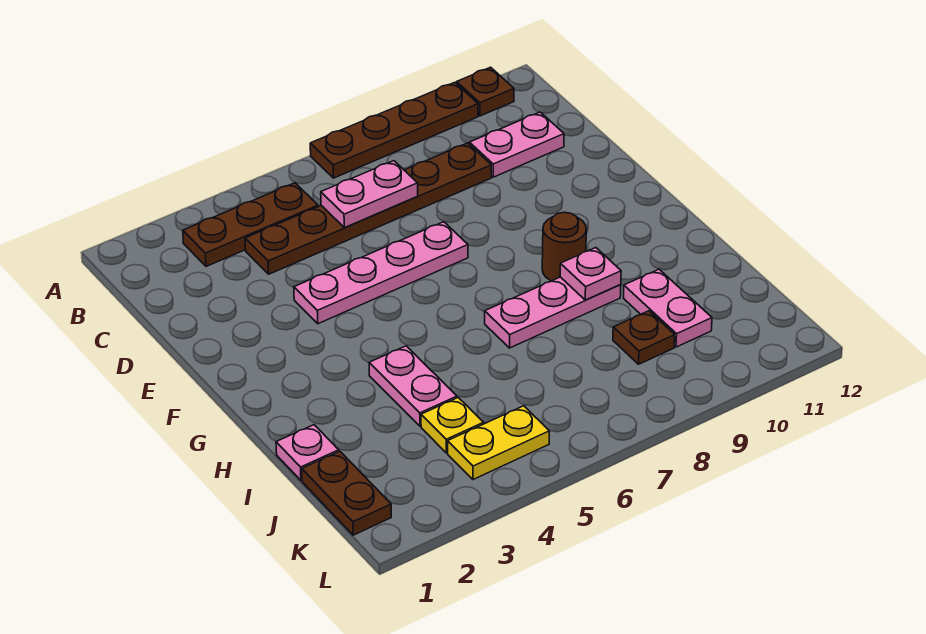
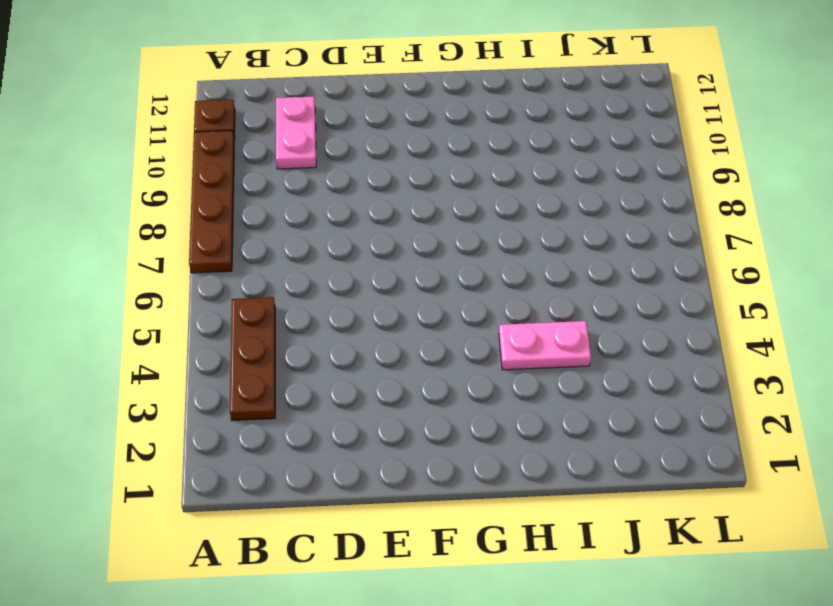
none -> brown plate C4:C9 level 1
none -> pink plate E4:E7 level 1
none -> brown round brick G9 level 1

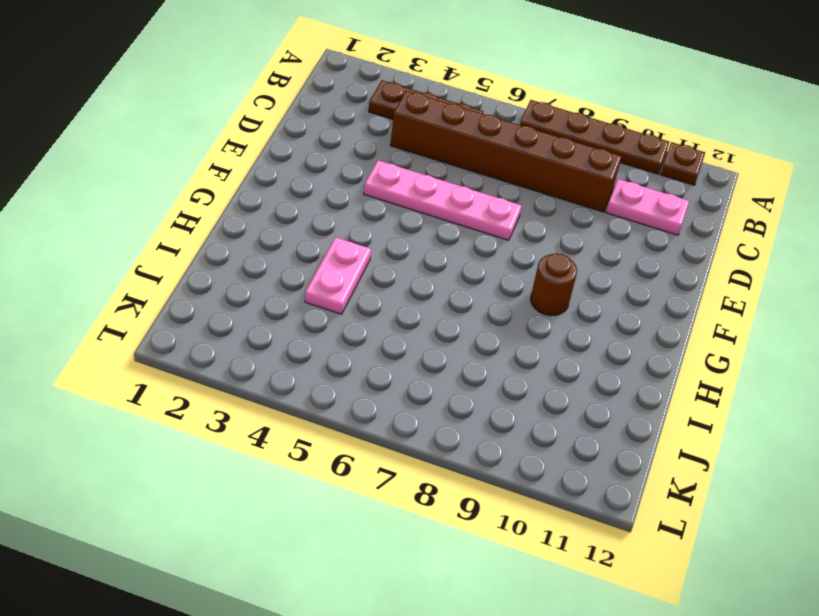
brown brick C4:C9 level 1 -> brown plate C4:C9 level 1
none -> pink plate H7:H9 level 1
none -> pink plate I1 level 1
none -> pink plate I10:J10 level 1

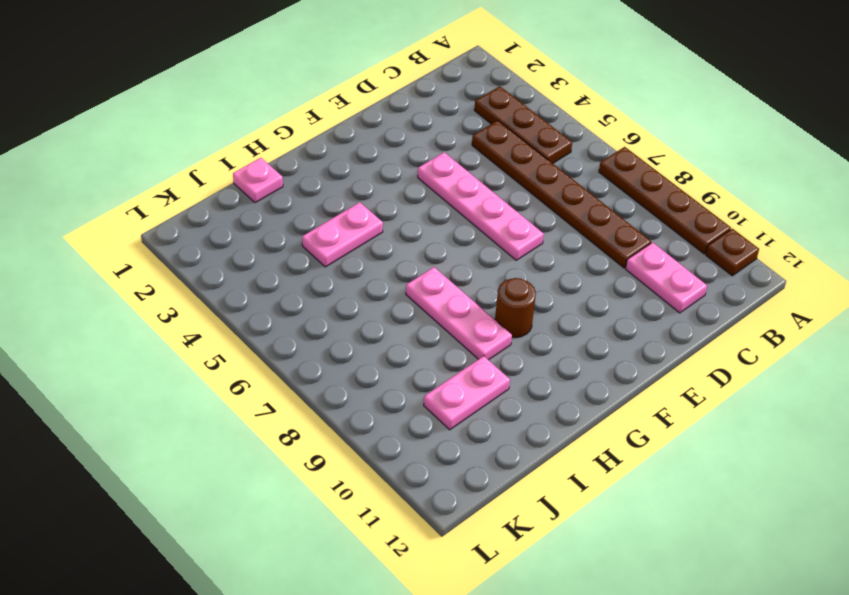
none -> brown plate J1:K1 level 1
none -> yellow plate J4 level 1
none -> brown plate J9 level 1

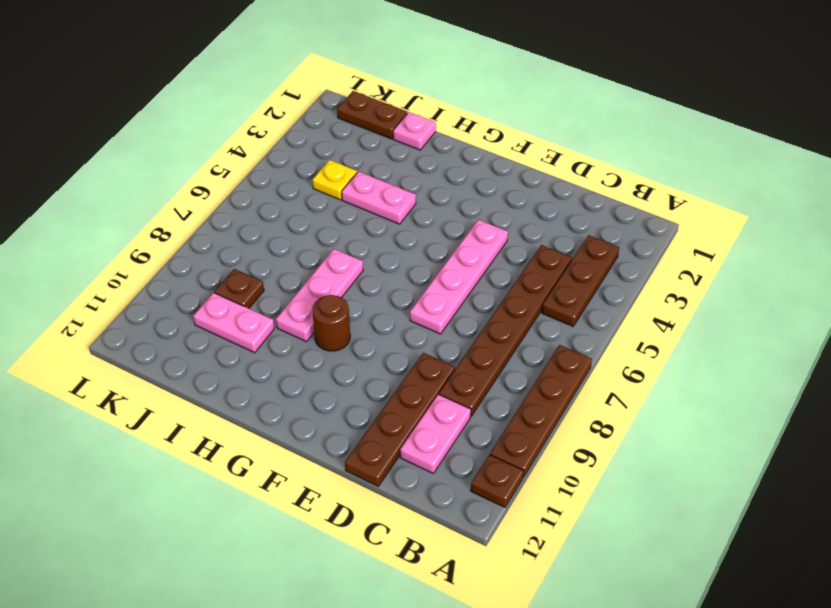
brown plate D9:D12 level 1 -> none
none -> yellow plate K4:K5 level 1
none -> pink plate C6:C7 level 2
none -> pink plate H9 level 2

